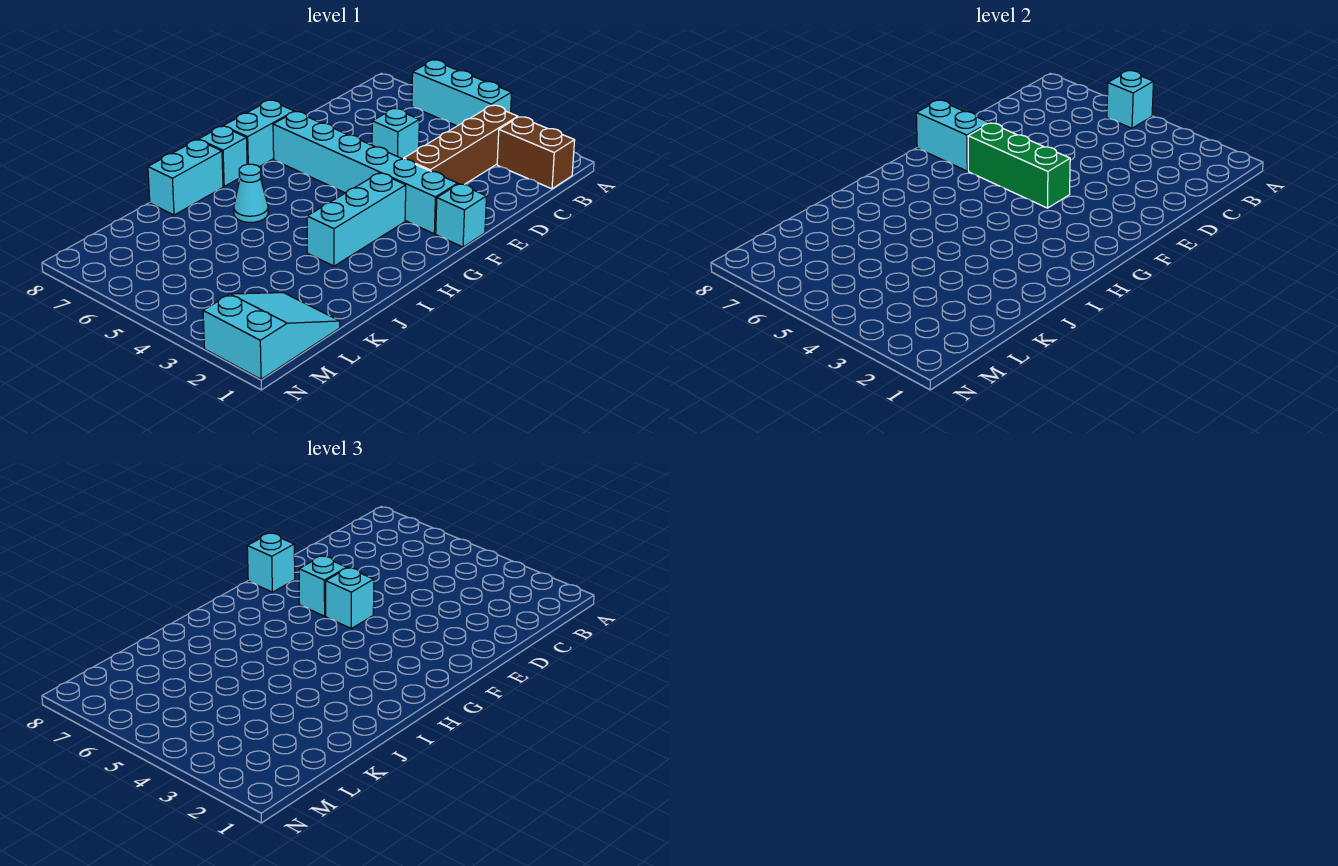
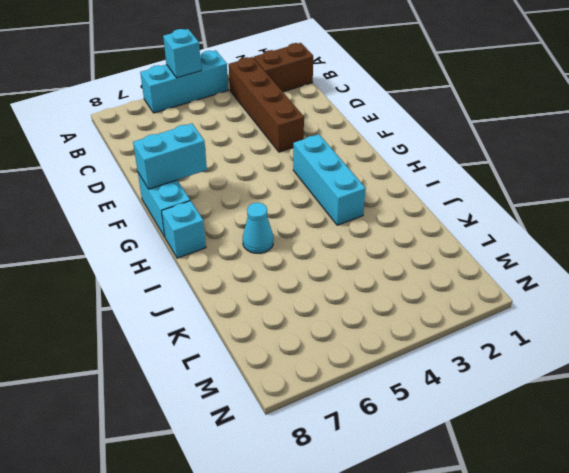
none -> cyan brick D5 level 1
none -> cyan brick F1 level 1
none -> cyan brick F2:F7 level 1

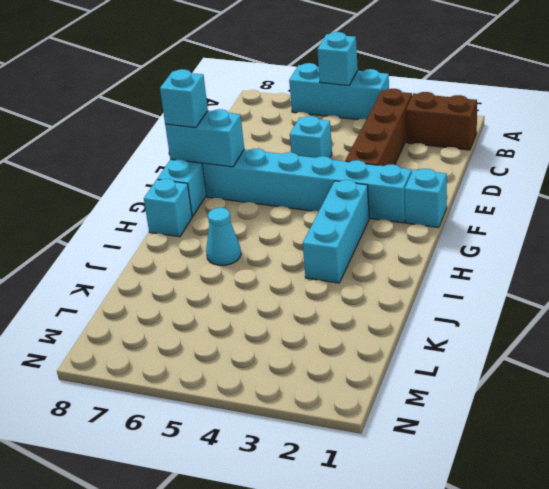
none -> cyan brick I8:J8 level 1
none -> cyan slope L1:N2 level 1 top N
none -> green brick F4:F6 level 2

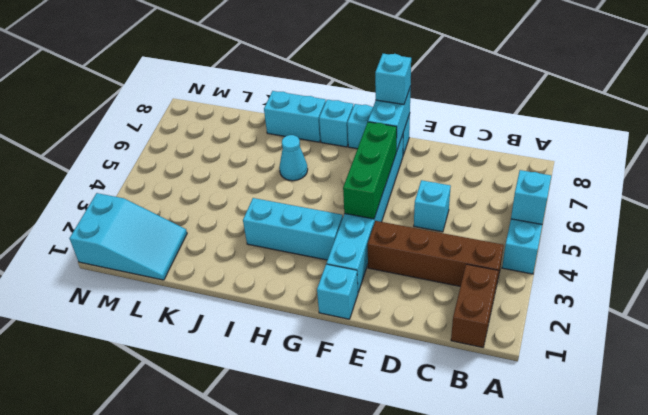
none -> cyan brick F5 level 3
none -> cyan brick F6 level 3

